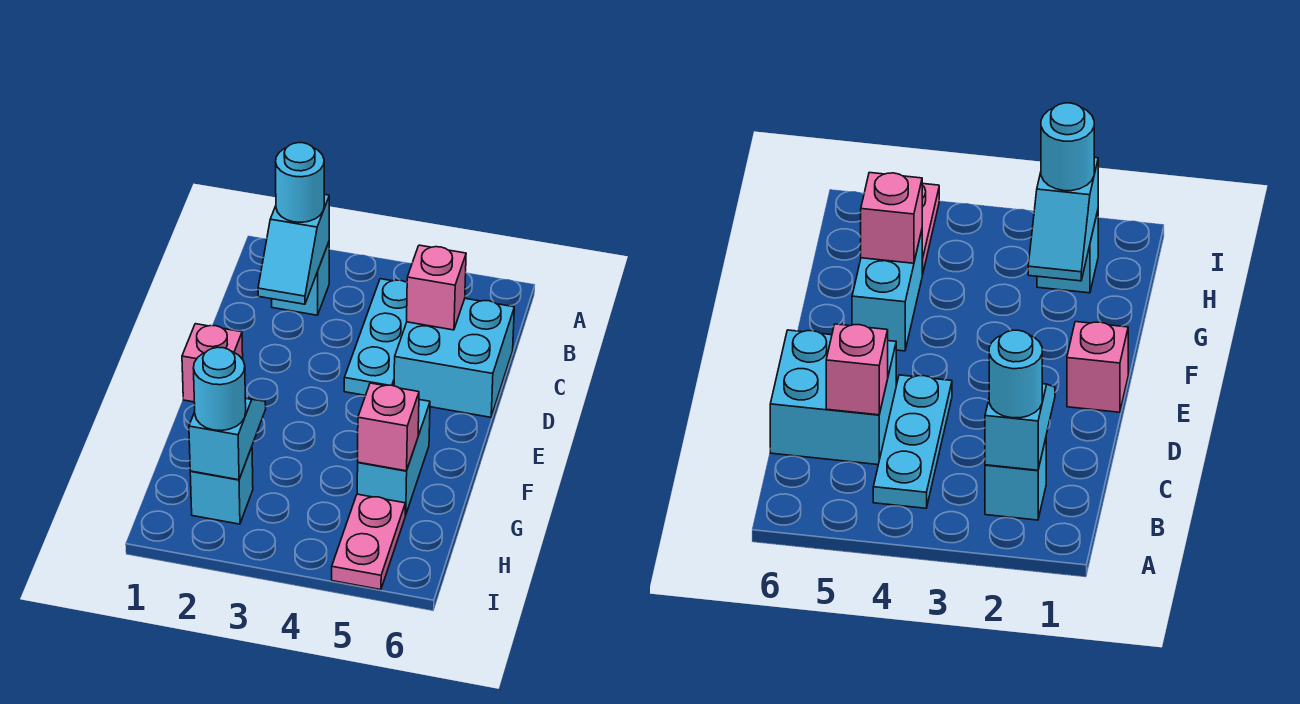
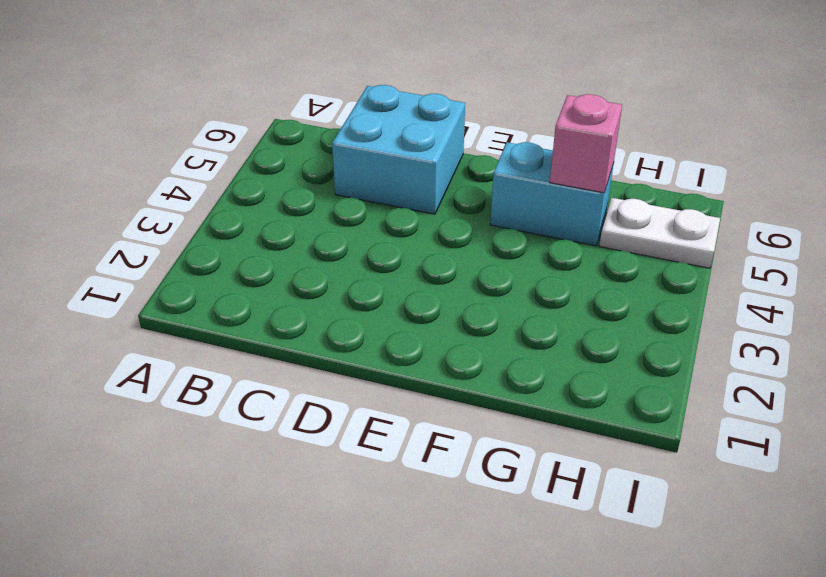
white plate H5:I5 level 1 -> pink plate H5:I5 level 1
none -> cyan brick B2 level 1
none -> cyan plate B4:D4 level 1
none -> pink brick E1 level 1

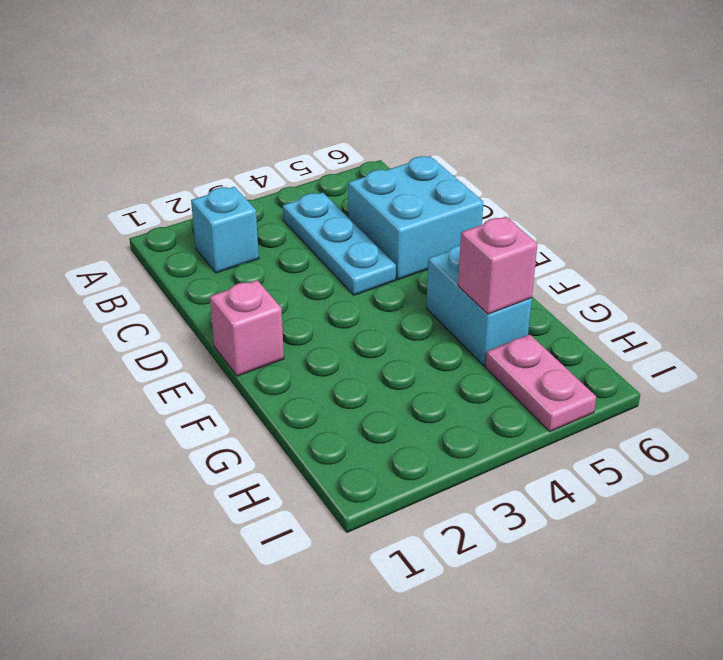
none -> cyan brick H2 level 1
none -> cyan slope B2:C2 level 2 top B
none -> pink brick C5 level 2

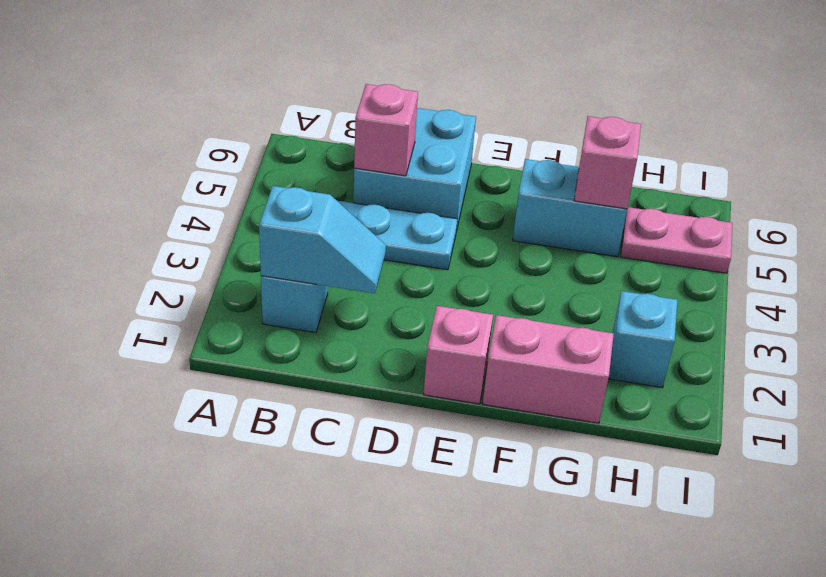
pink brick F1:G1 level 1 -> none
none -> cyan slope G2:H2 level 2 top H
none -> cyan round brick B2 level 3
none -> cyan round brick H2 level 3

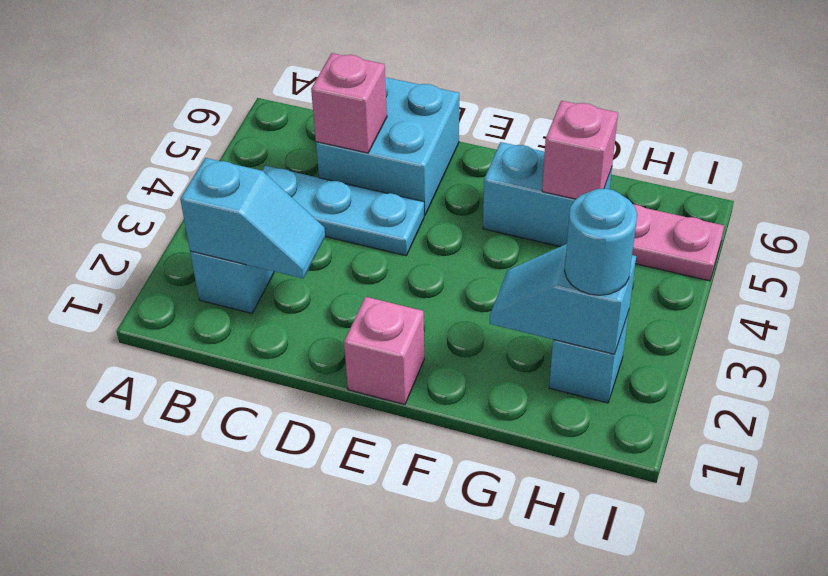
none -> cyan round brick B2 level 3

